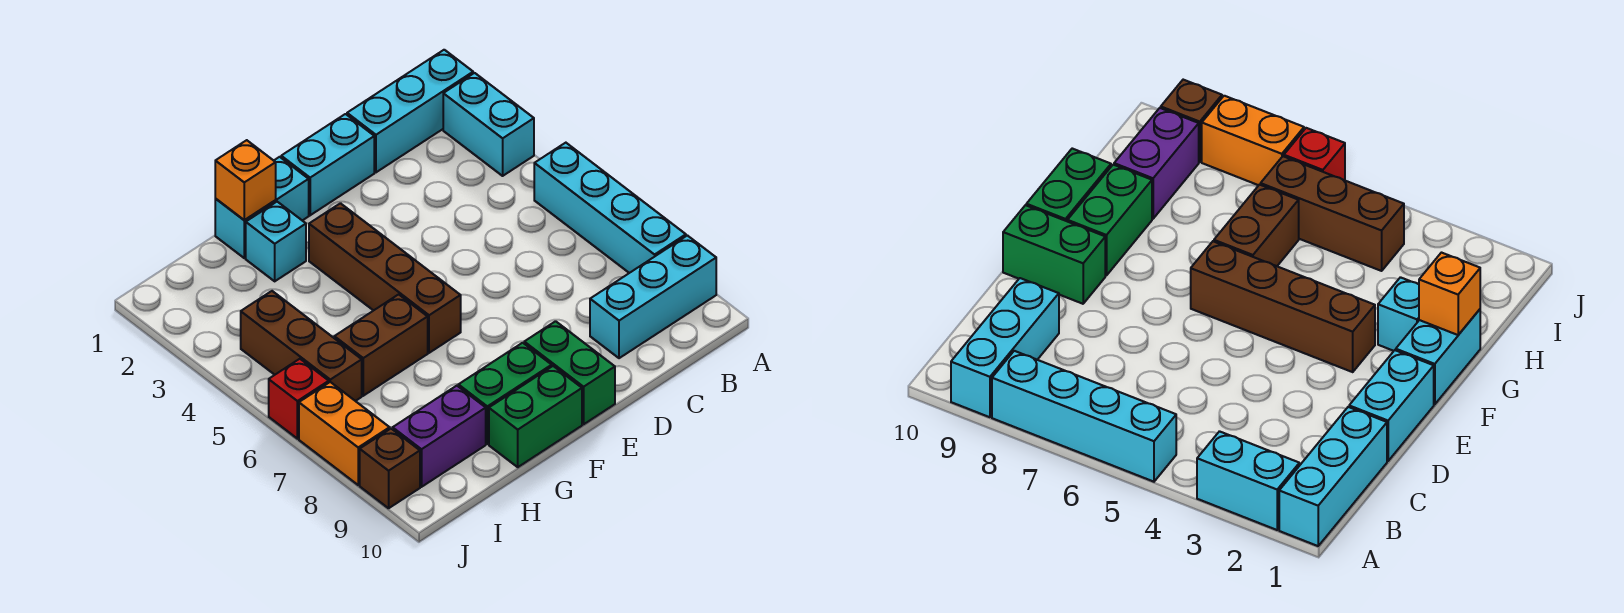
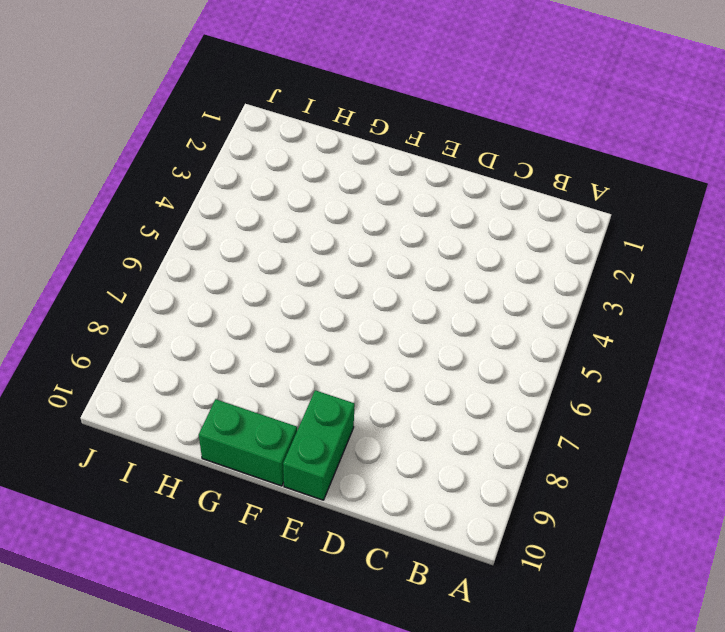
none -> cyan brick A1:C1 level 1
none -> cyan brick A2:A3 level 1
none -> cyan brick A5:A8 level 1

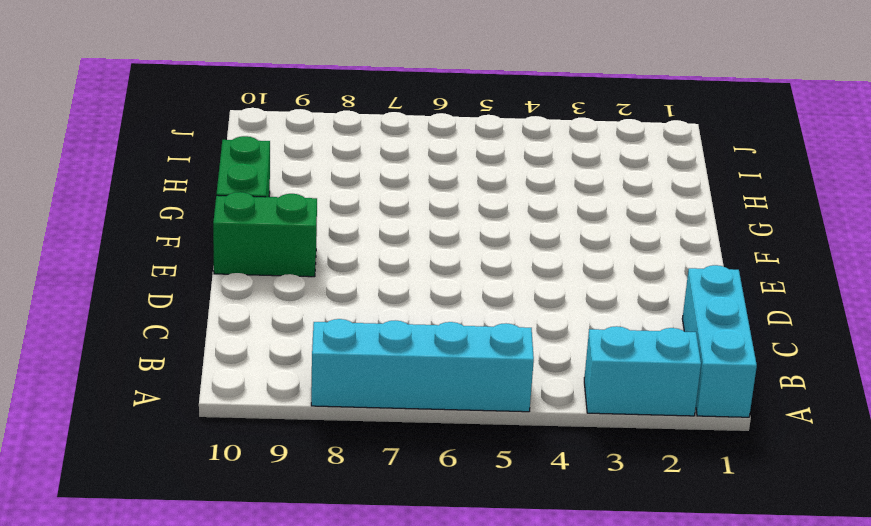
none -> cyan brick A9:C9 level 1
none -> cyan brick D1:E1 level 1
none -> cyan brick F1:G1 level 1

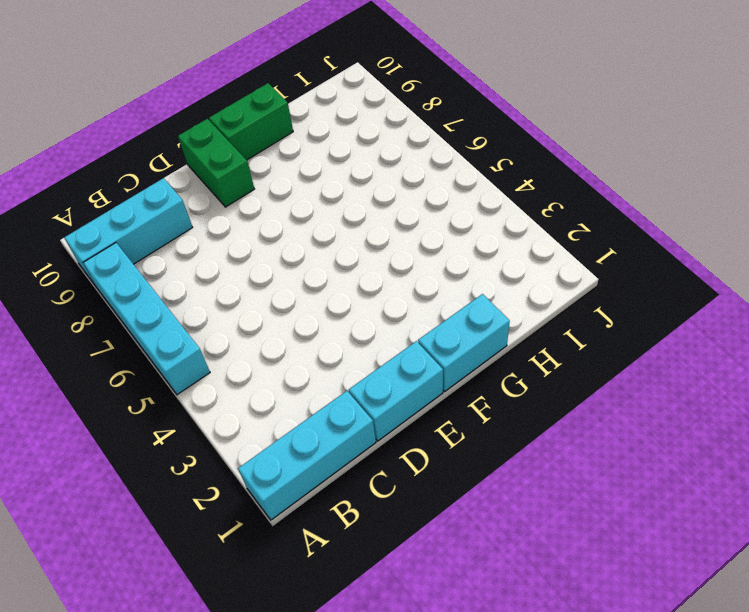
none -> cyan brick A2:A3 level 1
none -> brown brick F3:F6 level 1
none -> green brick F9:G9 level 1

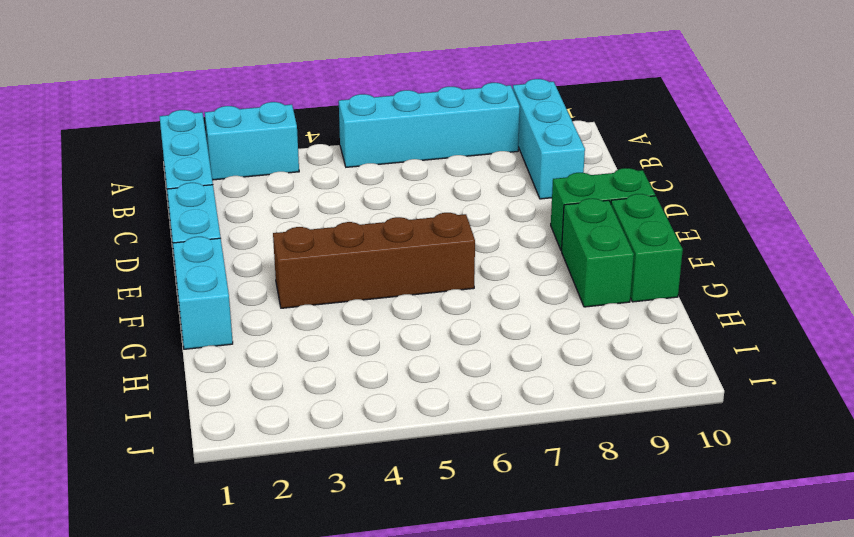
none -> cyan brick G2 level 1
none -> brown brick G6:H6 level 1
none -> purple brick H9:I9 level 1

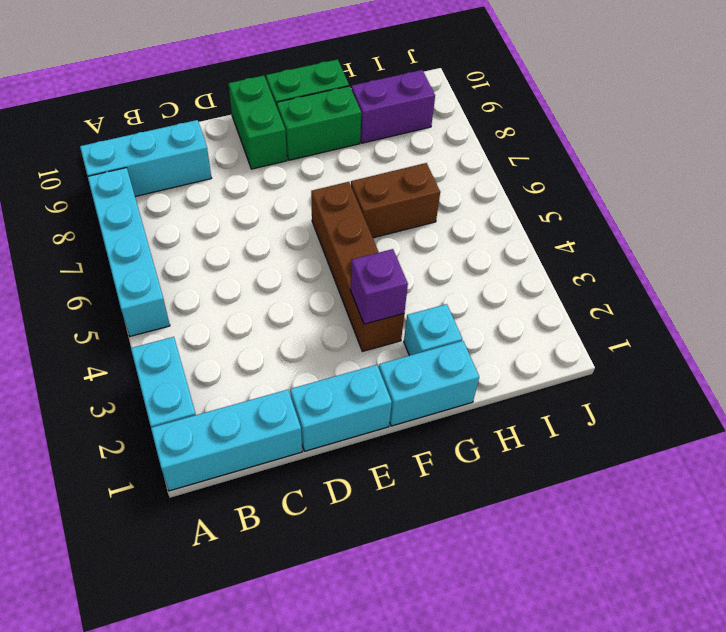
purple brick F3 level 2 -> none
none -> brown brick I4:I6 level 1
none -> red brick J6 level 1
none -> orange brick J7:J8 level 1

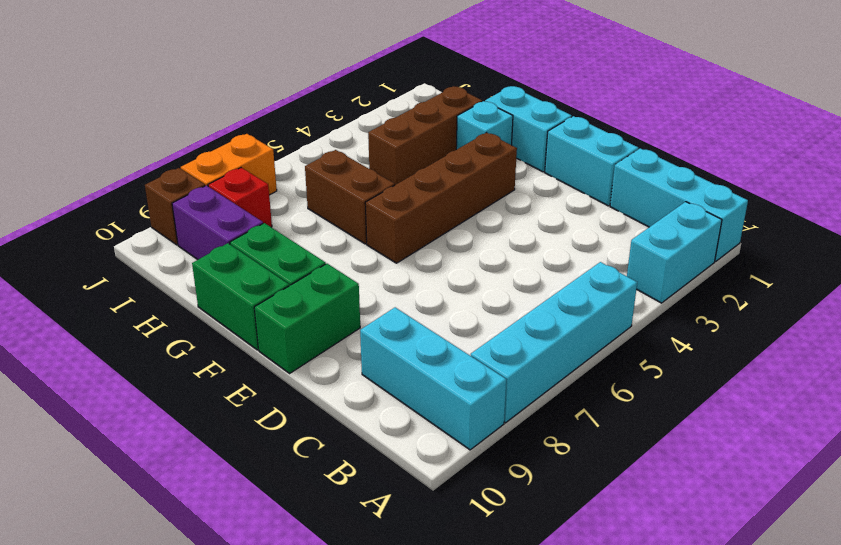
brown brick H2:H4 level 1 -> brown brick I4:I6 level 1
red brick I8 level 1 -> red brick J6 level 1
none -> orange brick G1 level 2

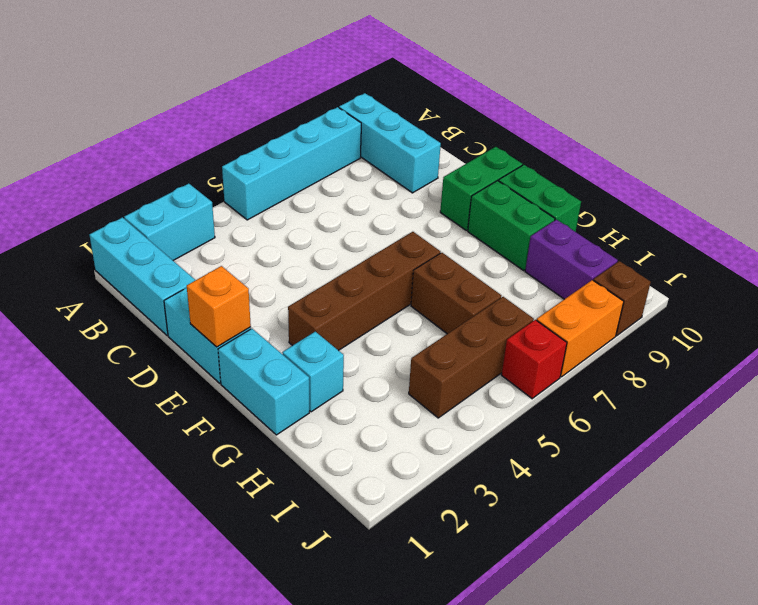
orange brick E1 level 2 -> orange brick G1 level 2

